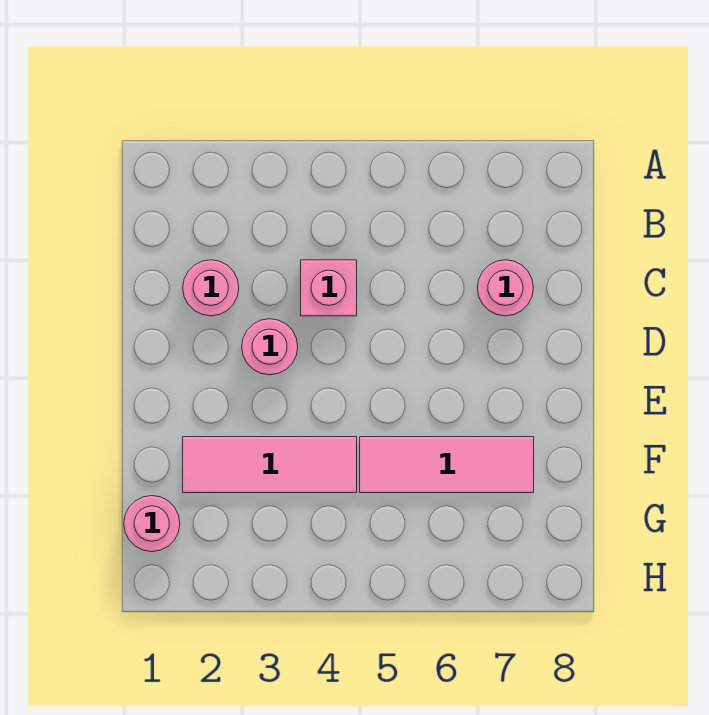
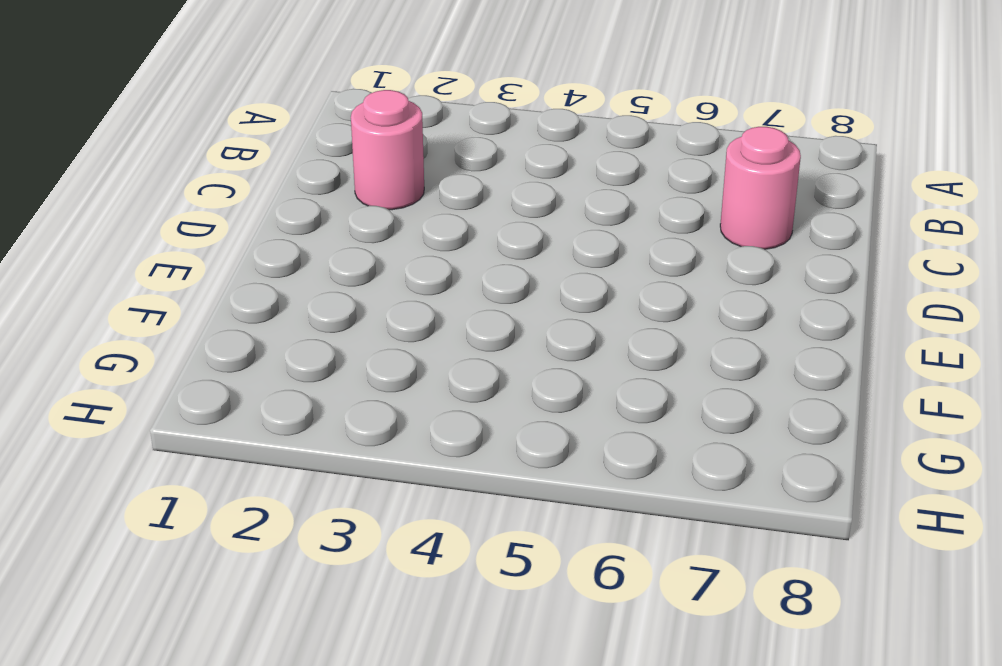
none -> pink brick C4 level 1
none -> pink round brick D3 level 1

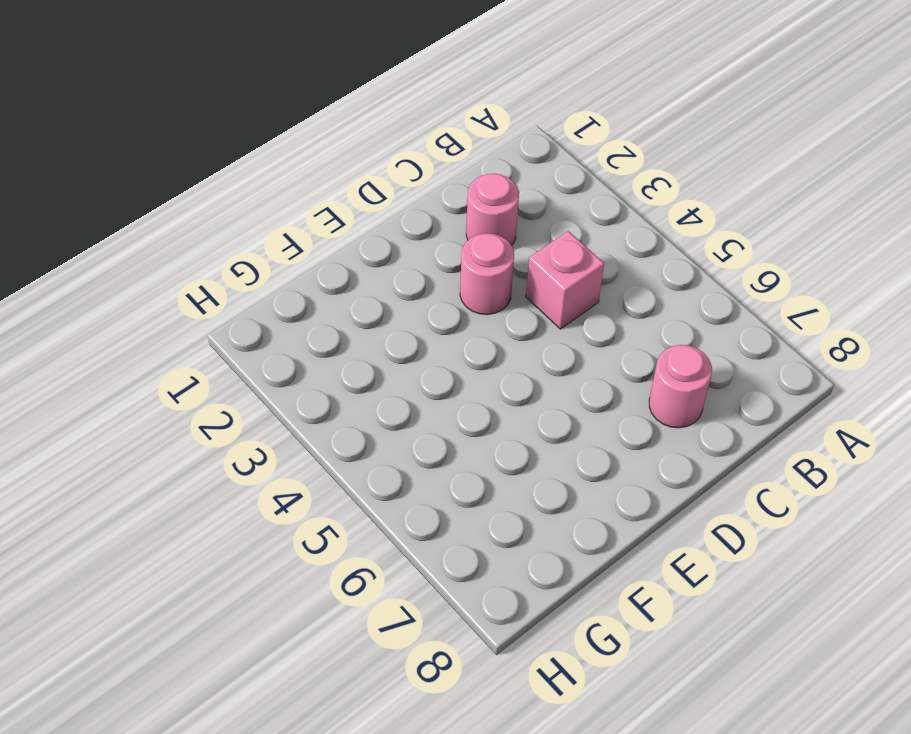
none -> pink tile F2:F4 level 1
none -> pink tile F5:F7 level 1

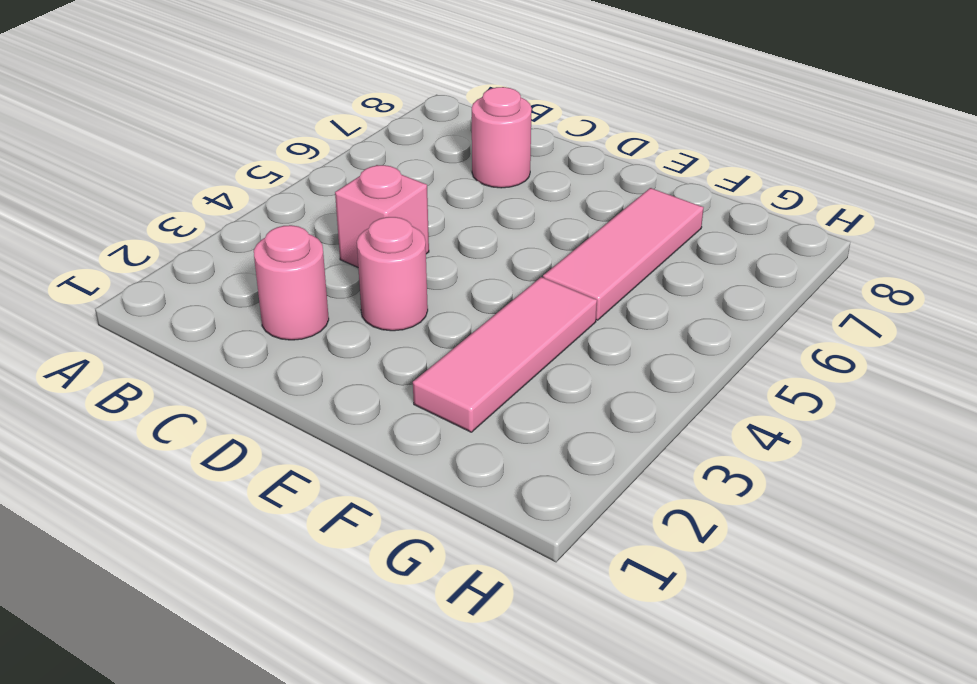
none -> pink round brick G1 level 1

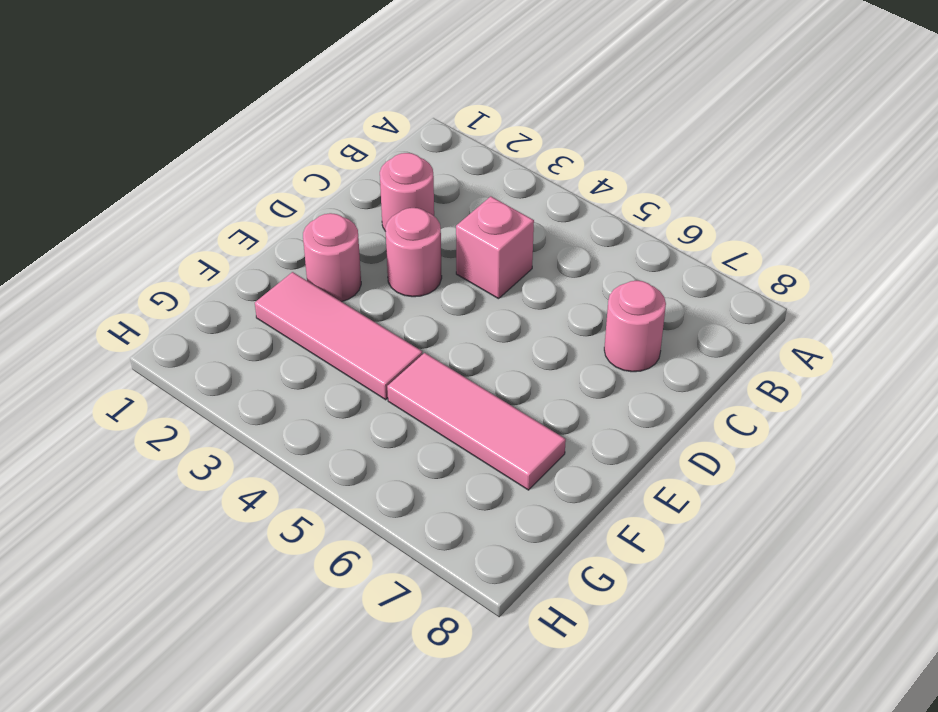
pink round brick E2 level 1 -> pink round brick G1 level 1

